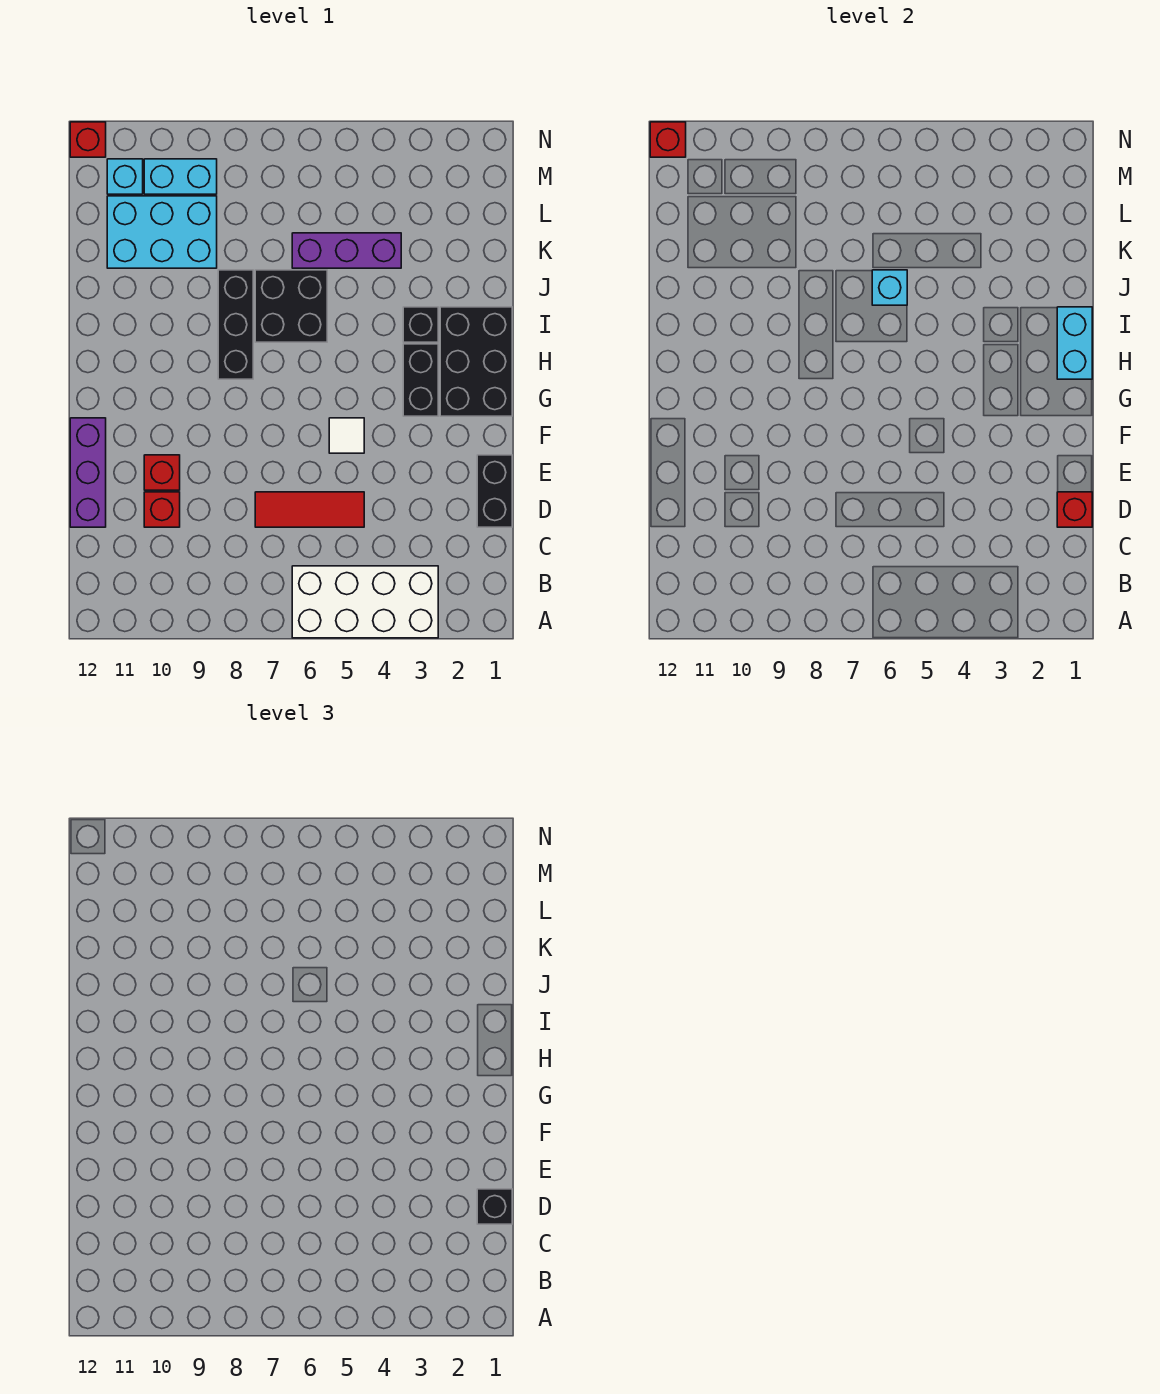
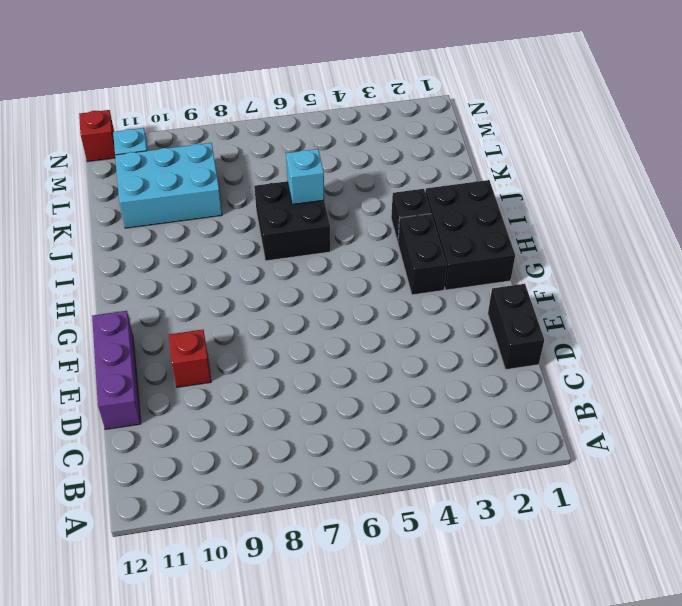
none -> white brick A3:B6 level 1
none -> red tile D5:D7 level 1
none -> red brick D10 level 1

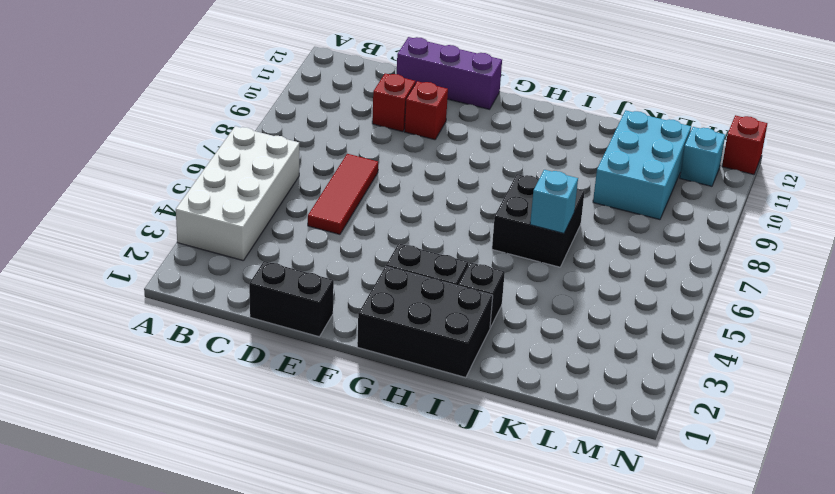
none -> white tile F5 level 1
none -> black brick H8:J8 level 1
none -> purple brick K4:K6 level 1

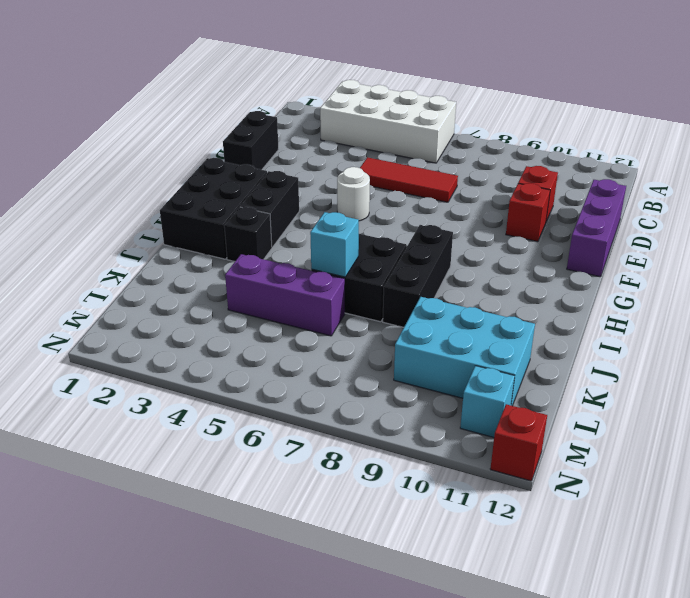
white round brick F5 level 1 -> white tile F5 level 1
none -> cyan brick M9:M10 level 1
none -> red brick D1 level 2
none -> cyan brick H1:I1 level 2

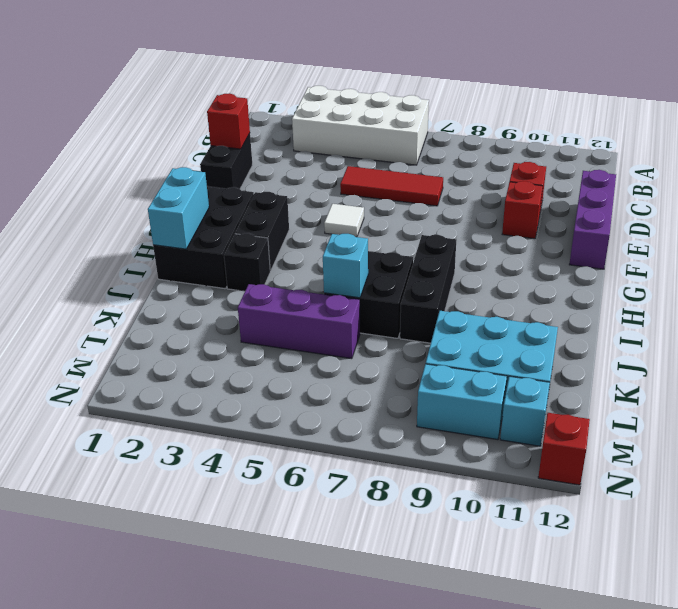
none -> red brick N12 level 2
none -> black brick D1 level 3

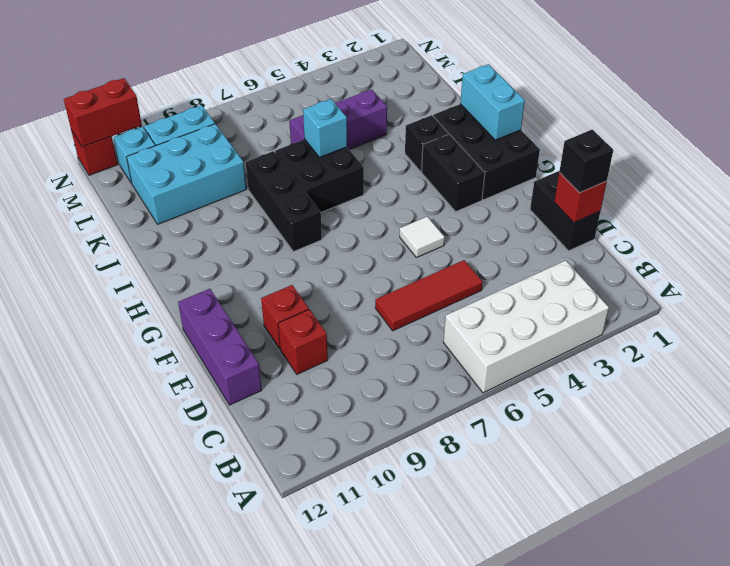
red brick N11:N12 level 2 -> red brick N12 level 2

